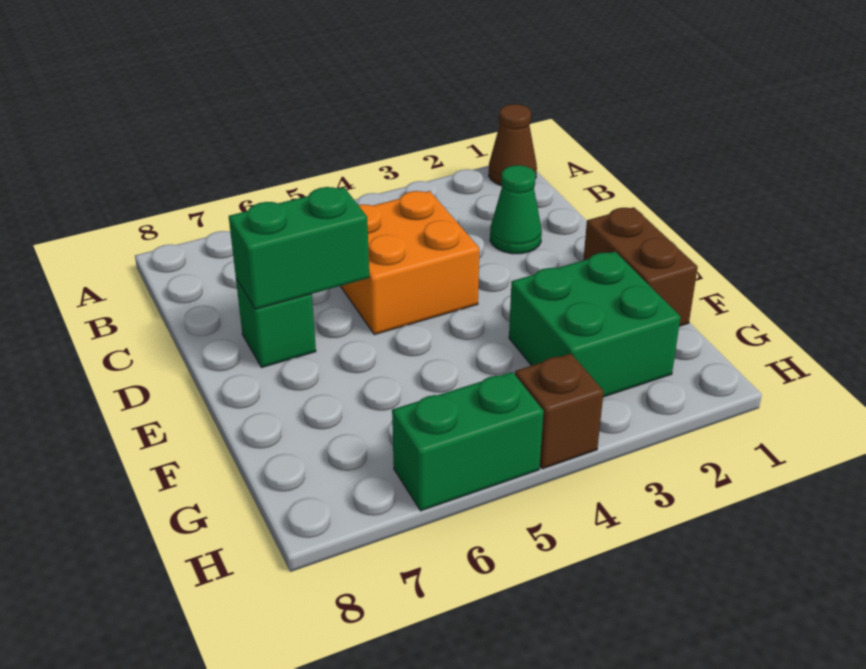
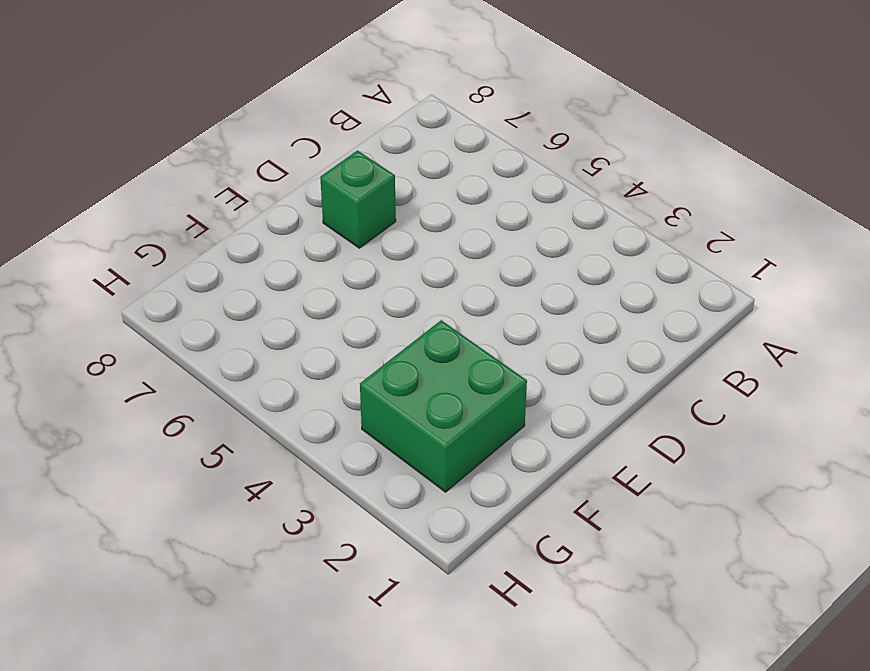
none -> brown cone A1 level 1
none -> green cone C2 level 1

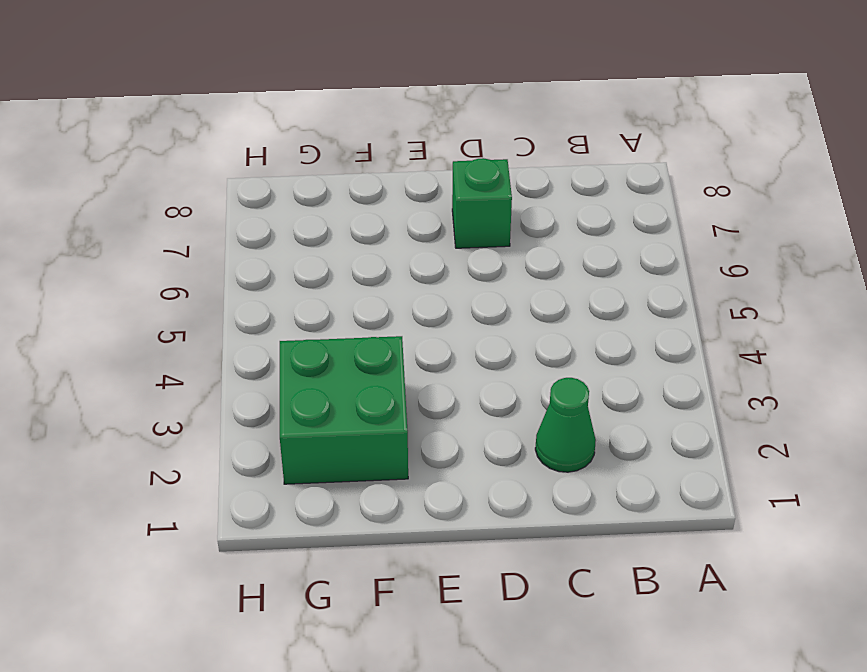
none -> brown cone A1 level 1
none -> orange brick C4:D5 level 1

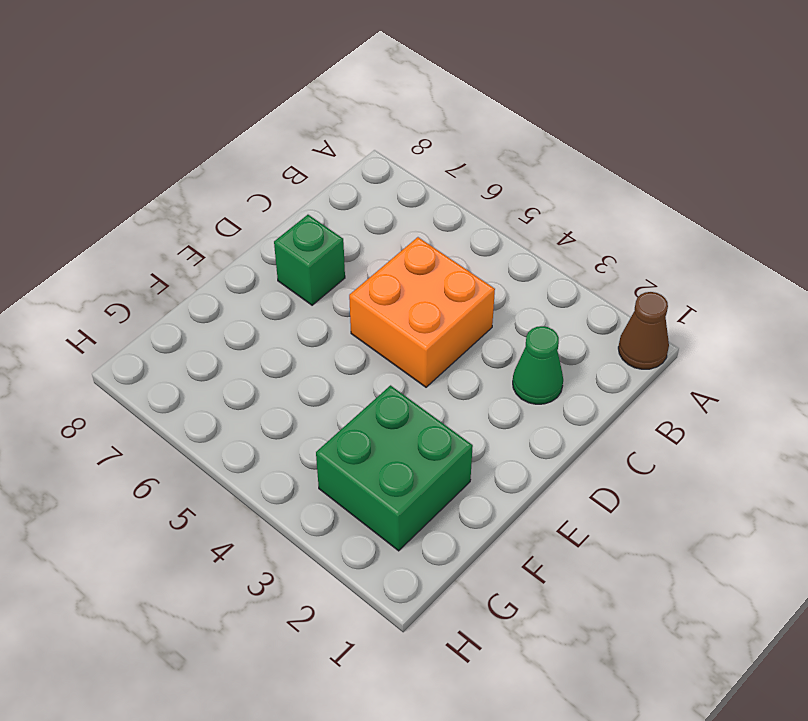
none -> brown brick E1:F1 level 1
none -> brown brick H4 level 1

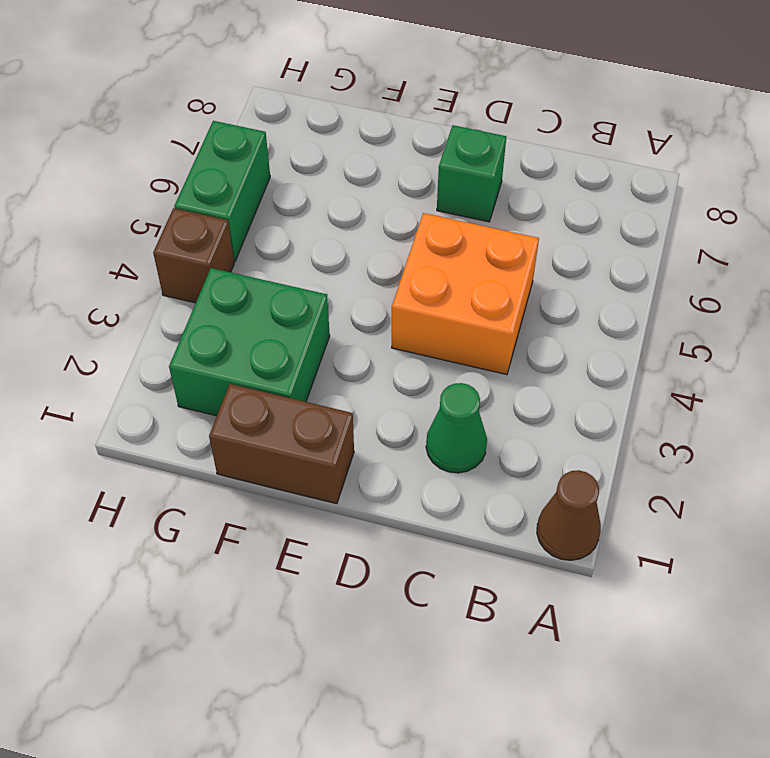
none -> green brick D6:D7 level 2

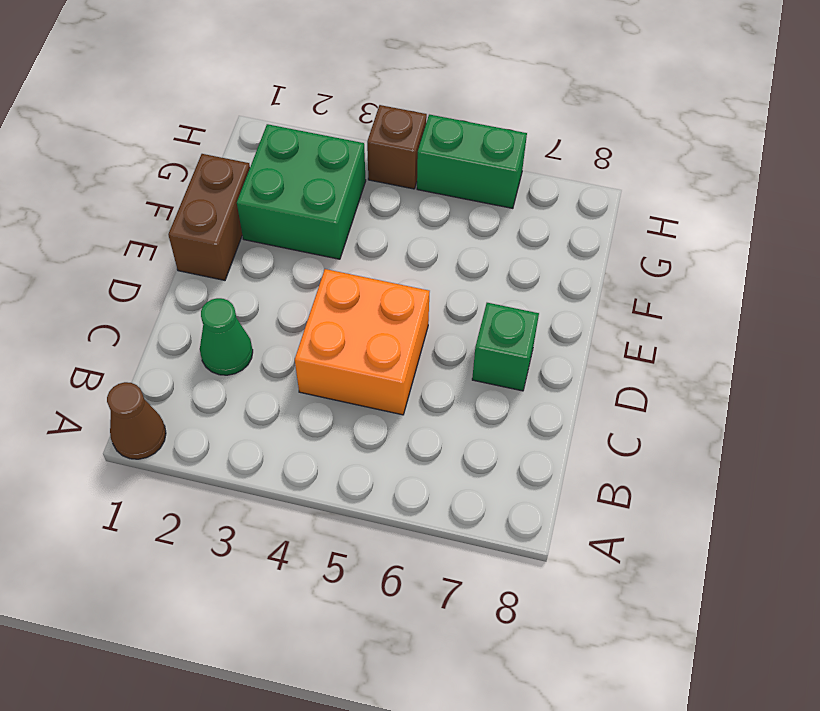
none -> green brick D6:D7 level 2

